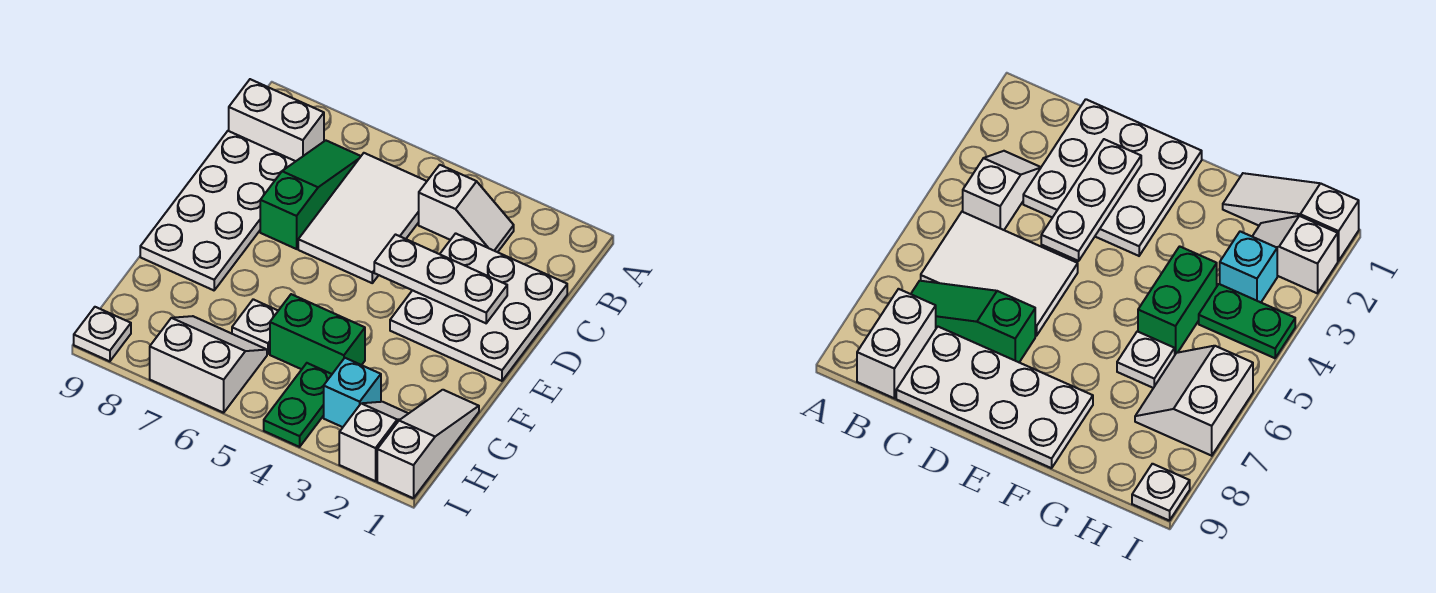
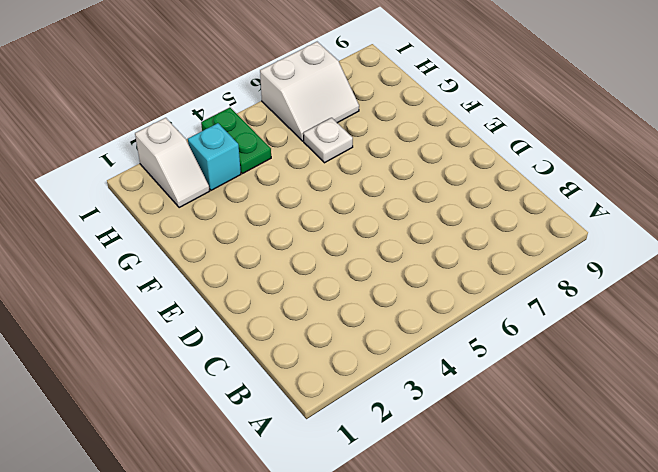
none -> white slope B3:B4 level 1 top 4
none -> white tile B5:D6 level 1
none -> green slope B7:D7 level 1 top D

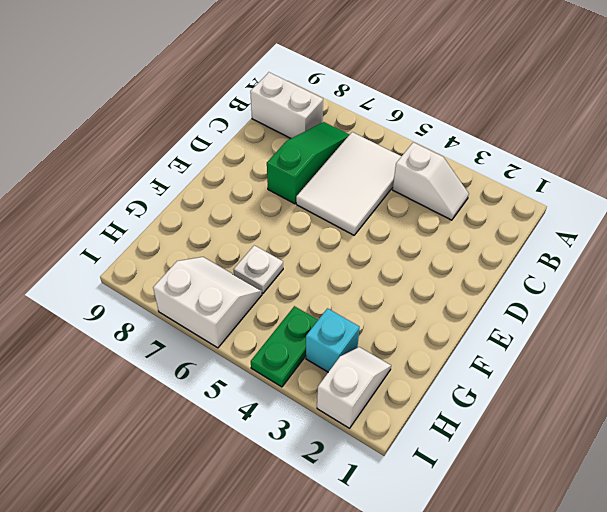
none -> white plate C1:E3 level 1
none -> white plate C8:F9 level 1
none -> white slope G1:I1 level 1 top I

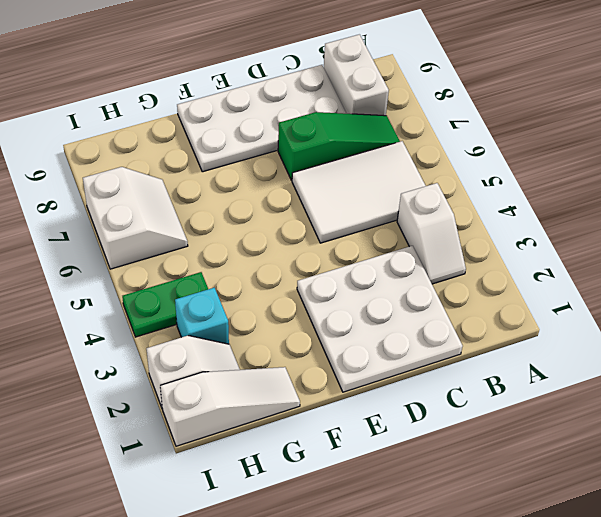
none -> green brick G4:G5 level 1
none -> white plate G6 level 1
none -> white plate I9 level 1

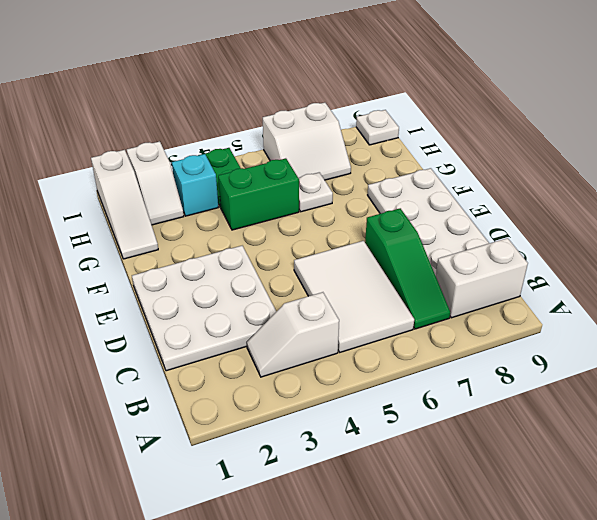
none -> white plate D2:D4 level 2

